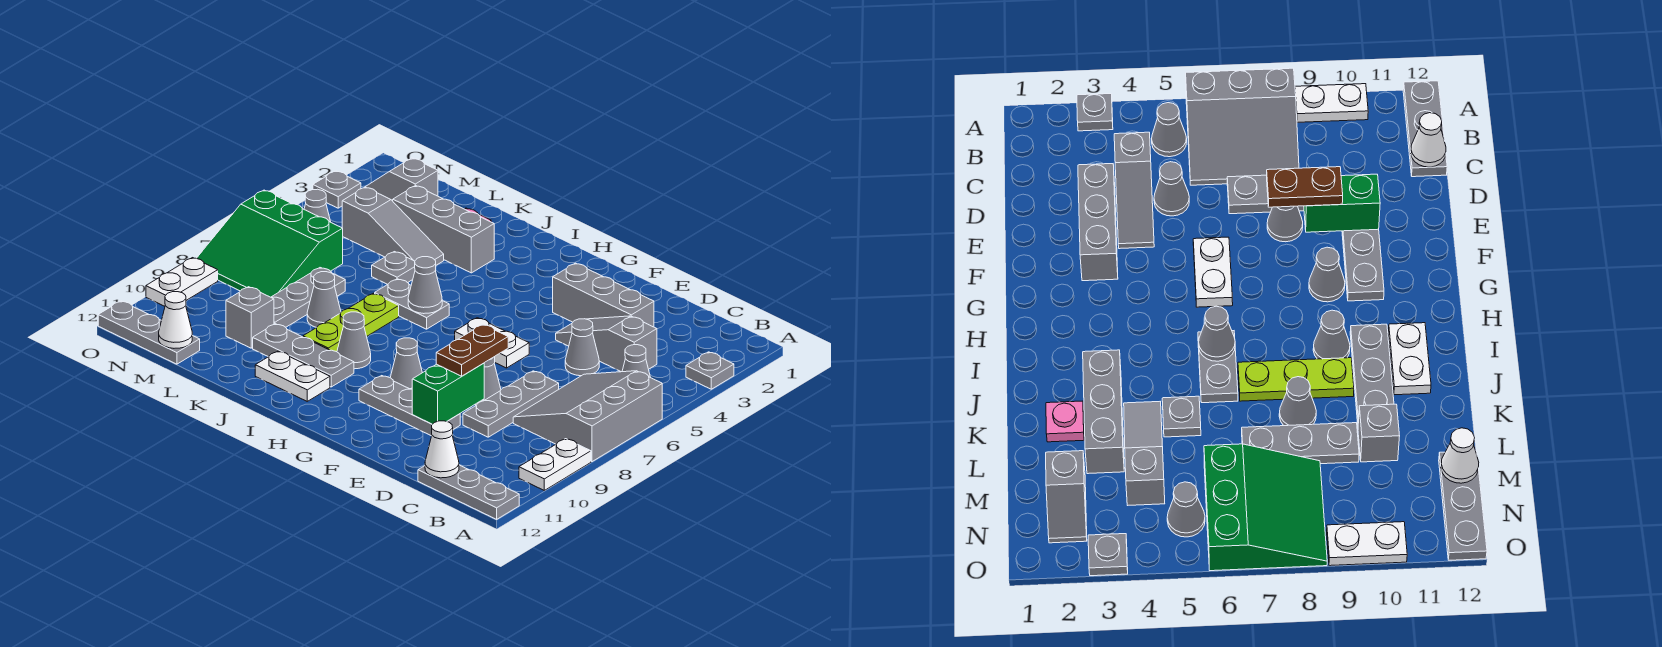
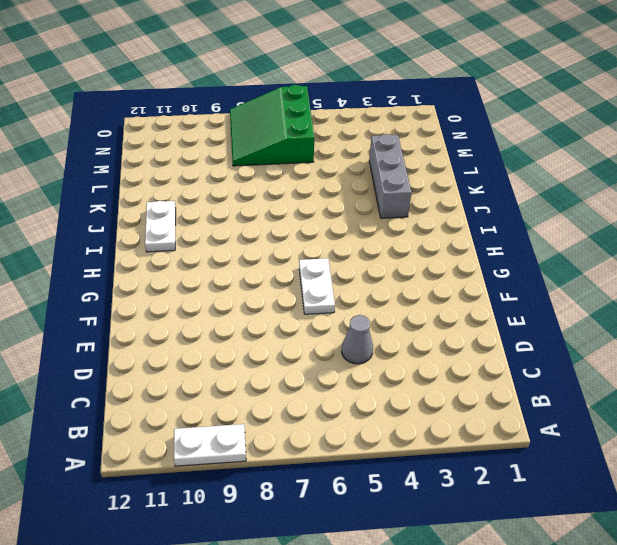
none -> grey plate A3 level 1
none -> grey slope A6:C8 level 1 top A
none -> grey plate A12:C12 level 1
none -> grey cone B5 level 1

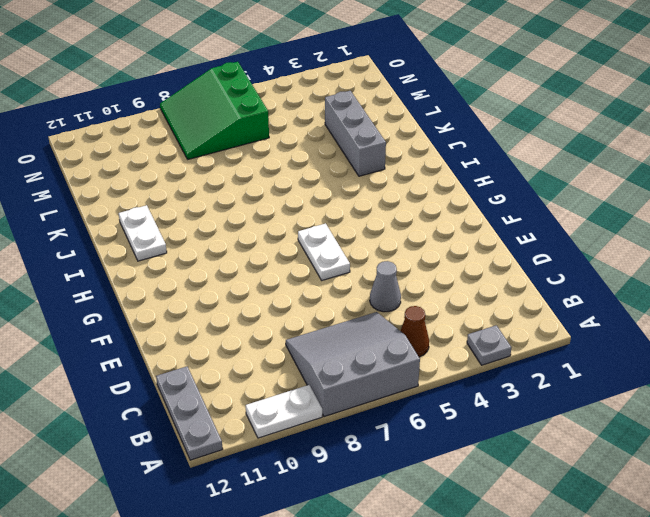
brown cone B5 level 1 -> grey cone B5 level 1
none -> grey slope C4:E4 level 1 top C
none -> grey brick D3:F3 level 1
none -> grey plate D7:D9 level 1
none -> grey cone E8 level 1

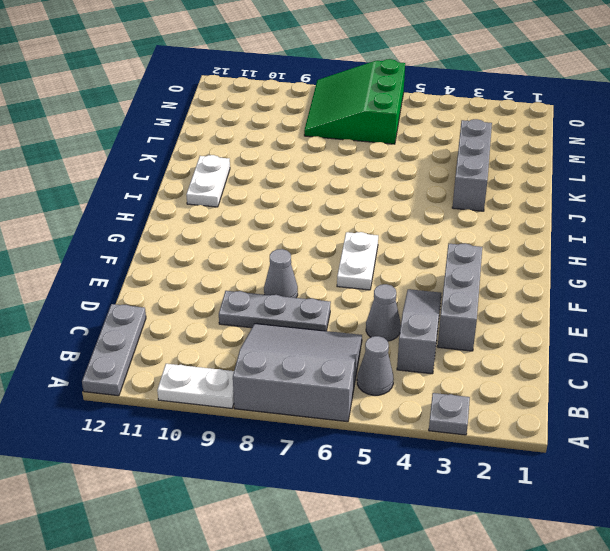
none -> grey plate E10:G10 level 1
none -> grey cone G9 level 1
none -> grey plate I6:J6 level 1
none -> grey cone I9 level 1

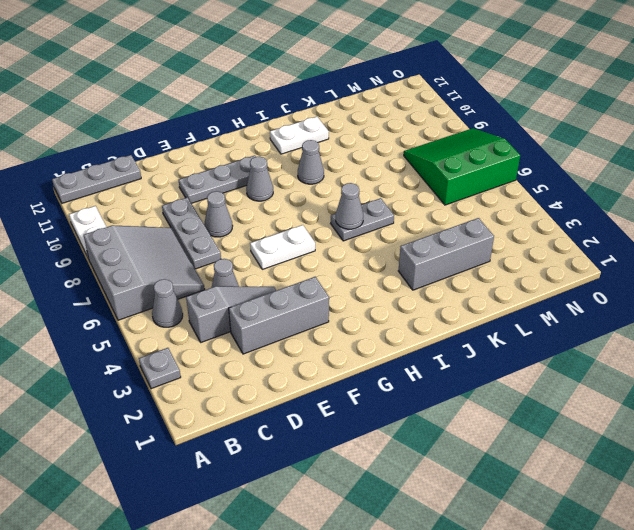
none -> grey plate I10:K10 level 1
none -> lime plate J7:J9 level 1
none -> pink plate K2 level 1
none -> grey slope K4:M4 level 1 top M

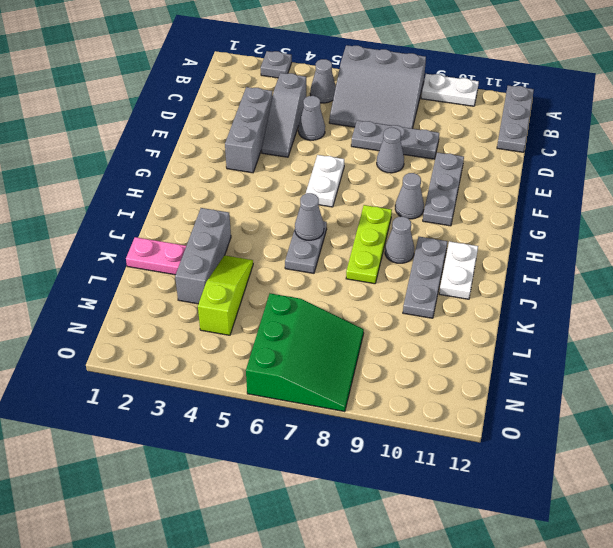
lime plate H8:J8 level 1 -> lime plate J7:J9 level 1
pink plate K1:K2 level 1 -> pink plate K2 level 1
lime slope K4:M4 level 1 top M -> grey slope K4:M4 level 1 top M
none -> grey plate K5 level 1
none -> grey cone K8 level 1
none -> grey plate L7:L9 level 1
none -> grey brick L10 level 1

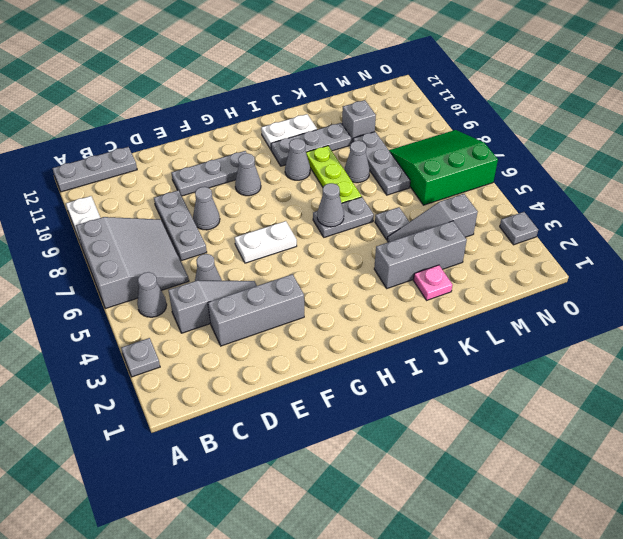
none -> grey slope M2:N2 level 1 top M
none -> grey plate M12:O12 level 1
none -> grey cone N5 level 1
none -> white plate O9:O10 level 1

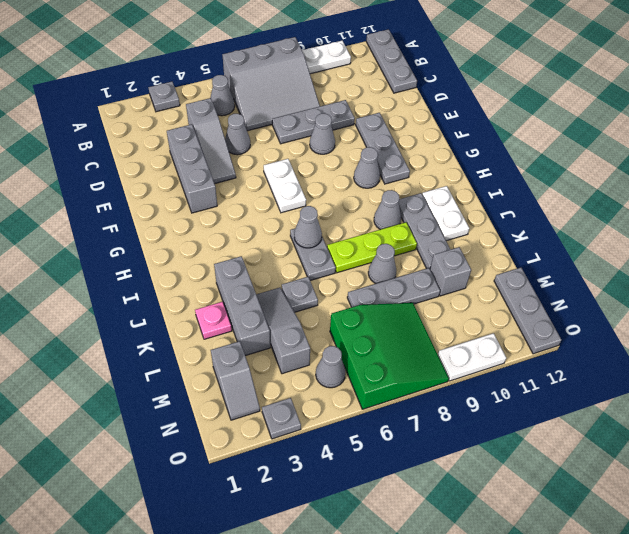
none -> white cone C12 level 2
none -> green brick E9:E10 level 2
none -> white cone M12 level 2
none -> brown plate E8:E9 level 3

